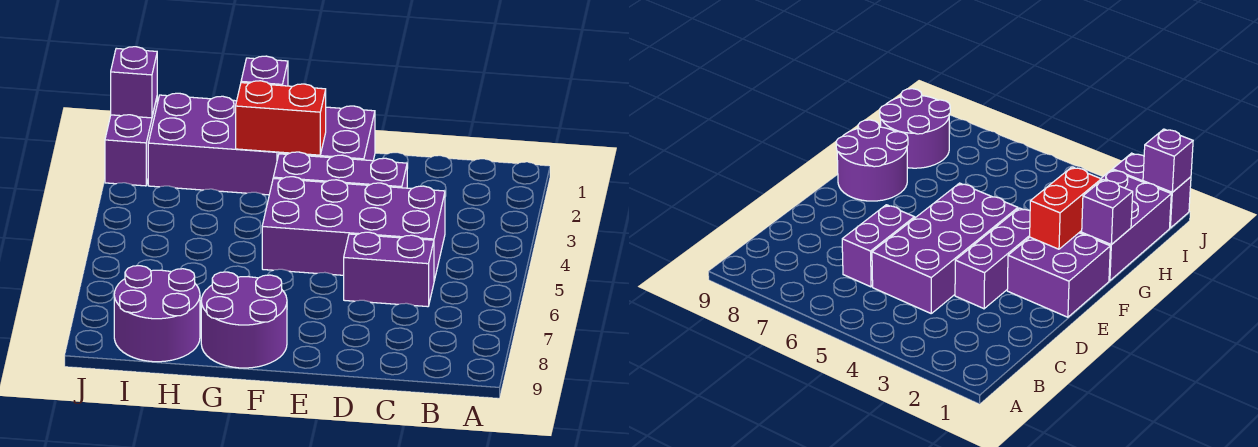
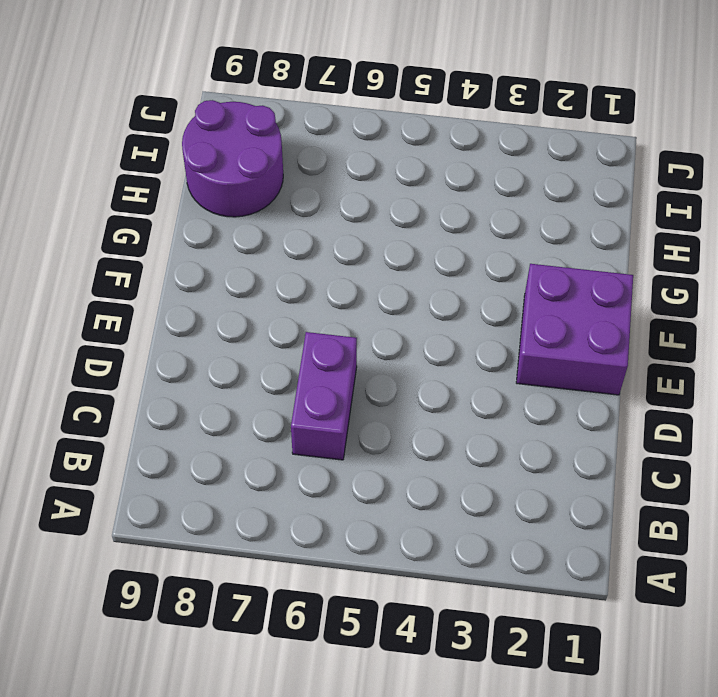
none -> purple brick C4:F5 level 1
none -> purple brick D3:F3 level 1

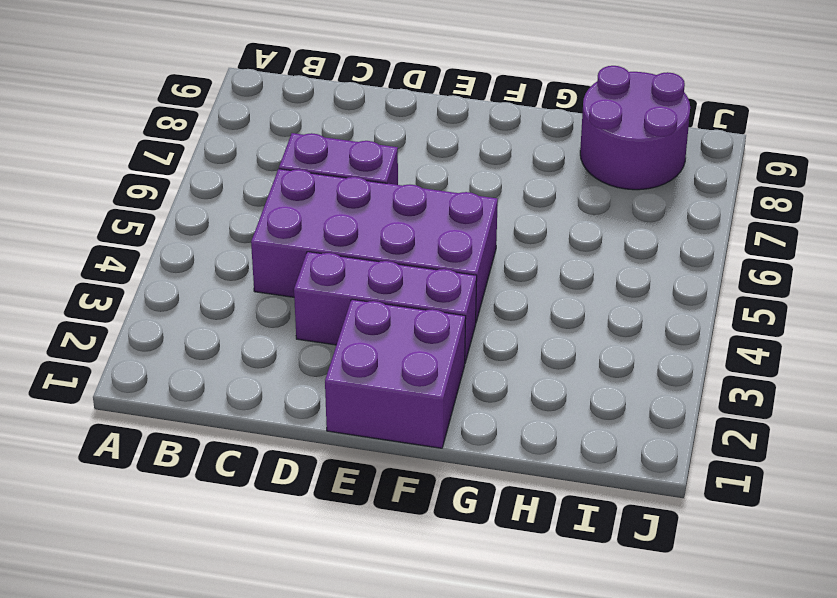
none -> purple round brick F8:G9 level 1
none -> purple brick G1:I2 level 1

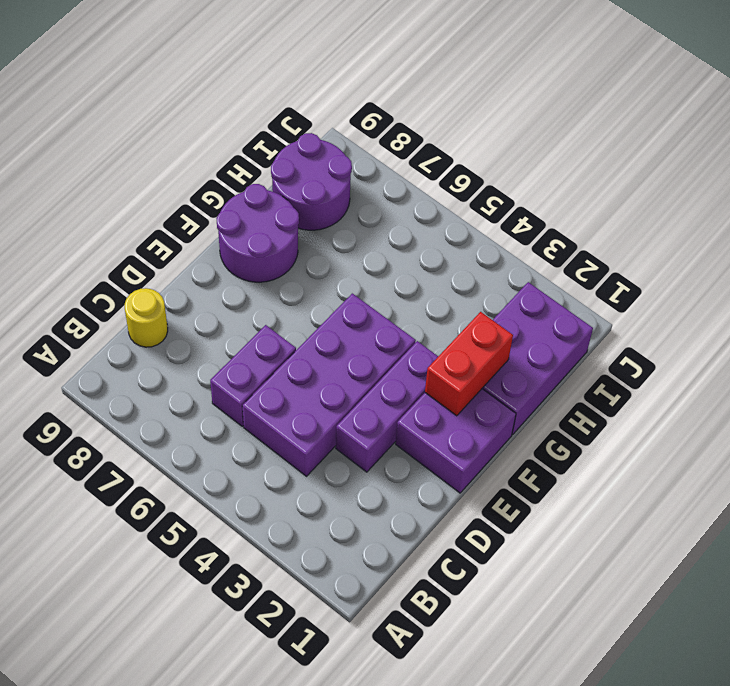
yellow round brick C9 level 1 -> none
none -> purple brick J1:J2 level 1
none -> purple brick G1 level 2

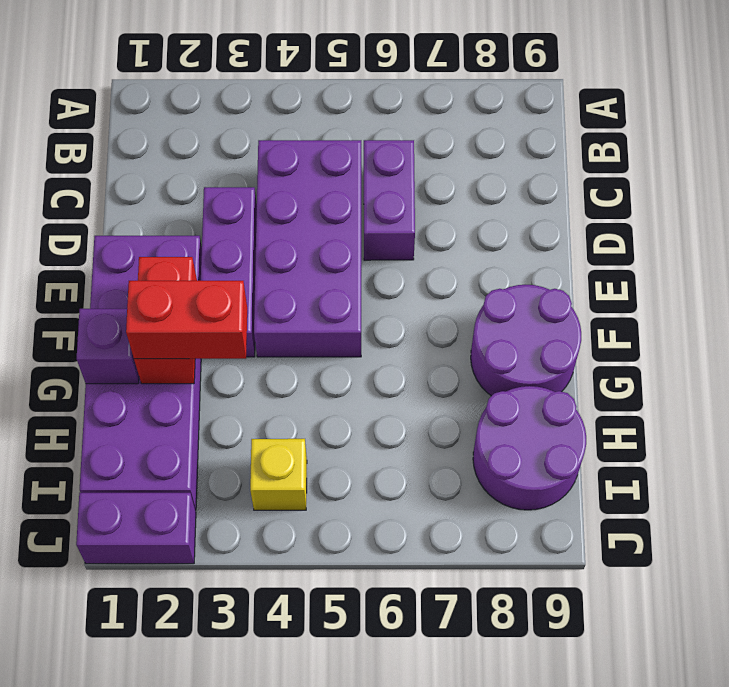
red brick G2:G3 level 3 -> none
yellow brick I4 level 1 -> none
none -> purple brick J1 level 2

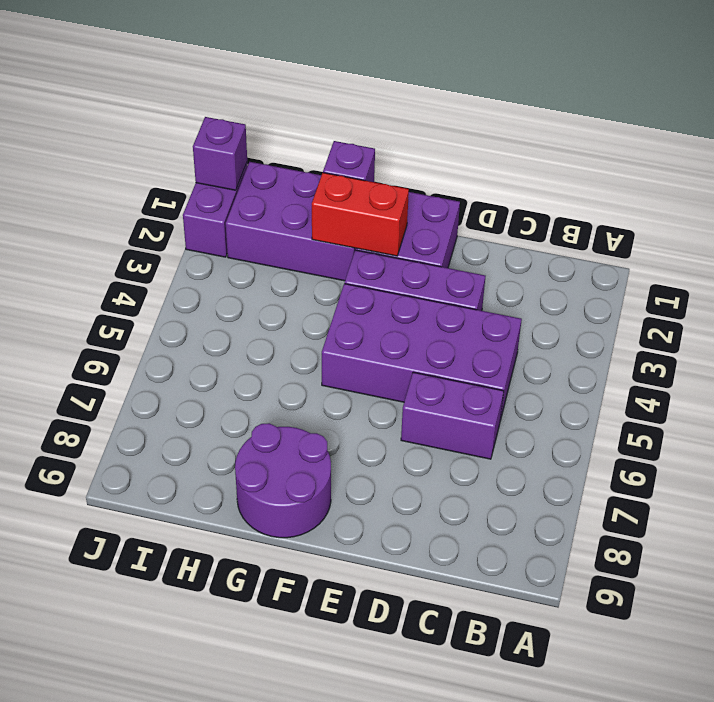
none -> purple round brick H8:I9 level 1

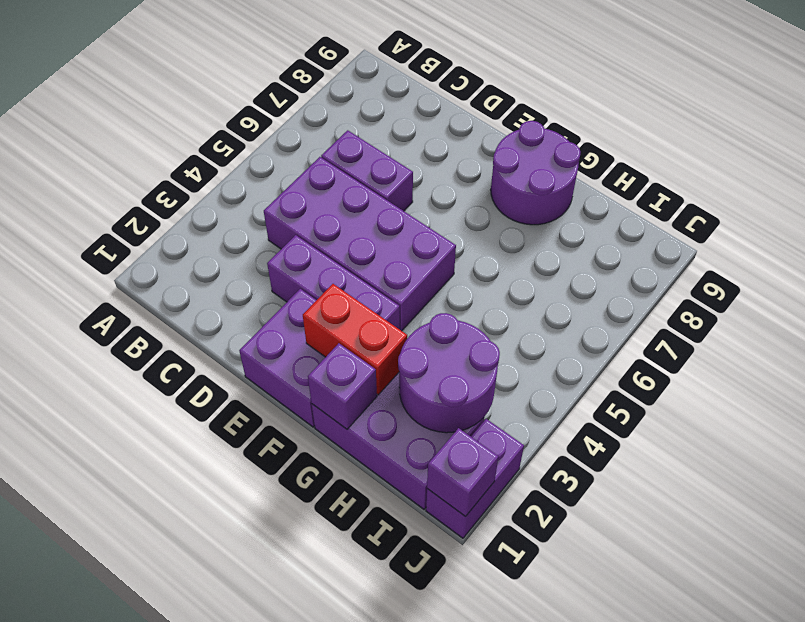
purple round brick H2:I3 level 2 -> purple round brick H8:I9 level 1

